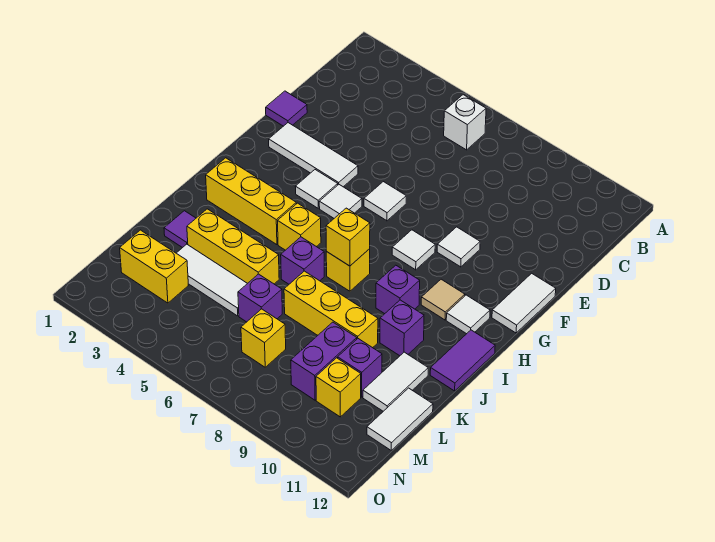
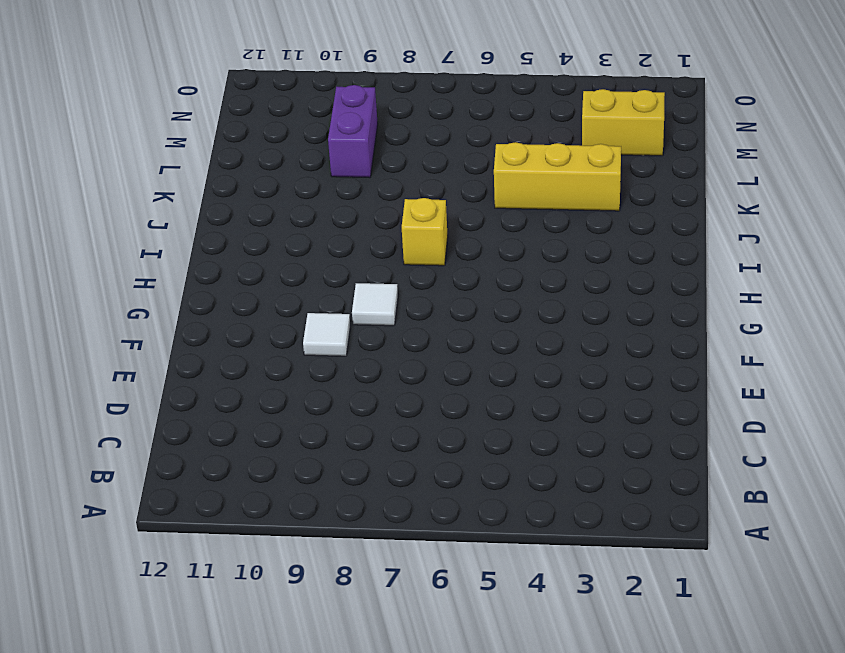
none -> white brick B6 level 1
none -> purple tile E1 level 1
none -> white tile F2:F4 level 1
none -> white tile F6 level 1

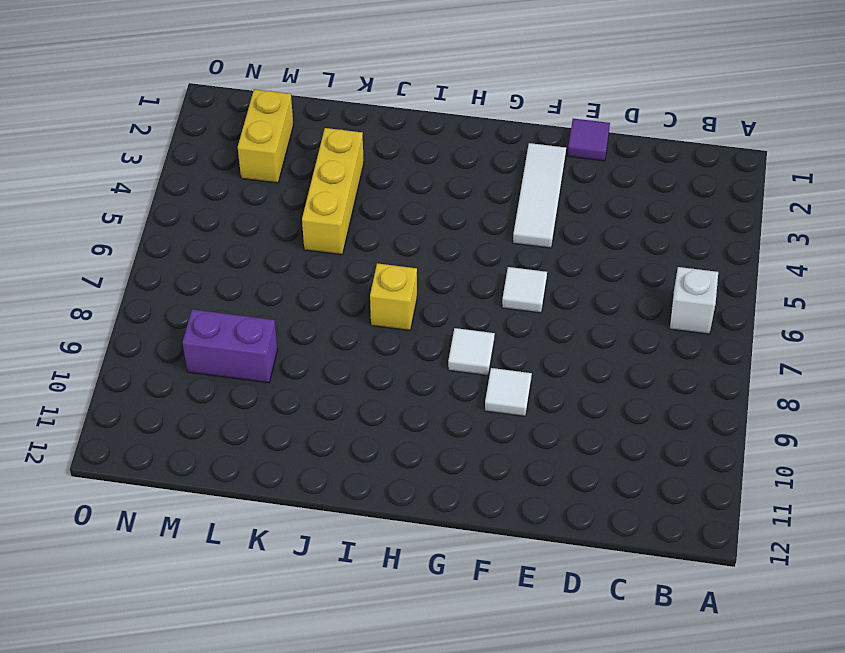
none -> white tile F12:G12 level 1
none -> white tile G4 level 1
none -> white tile G5 level 1
none -> tan tile H10 level 1

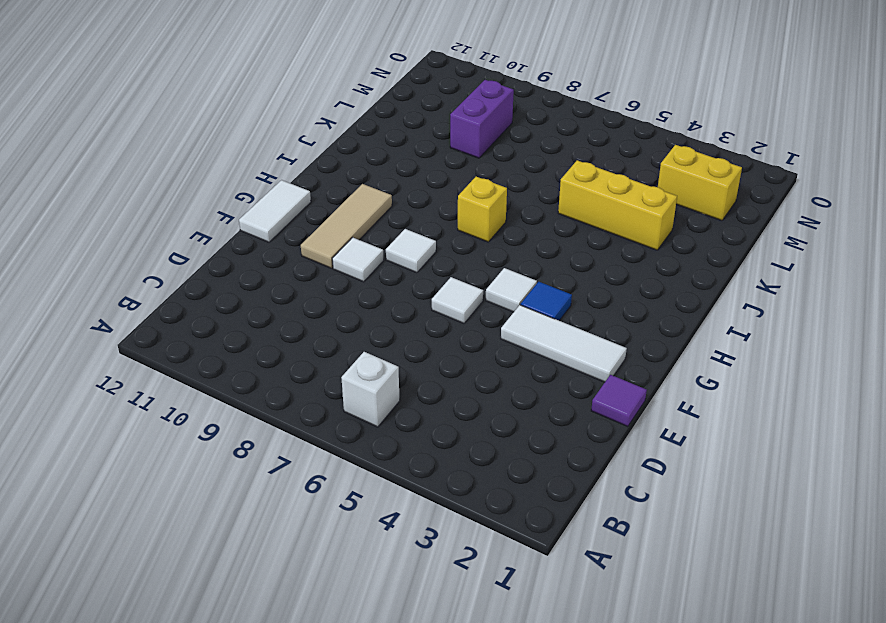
tan tile F10:H10 level 1 -> tan tile H10 level 1
blue tile G4 level 1 -> white tile G4 level 1
none -> white tile H11 level 1
none -> yellow brick I2:I4 level 1
none -> yellow brick I5 level 1
none -> purple brick I9 level 1

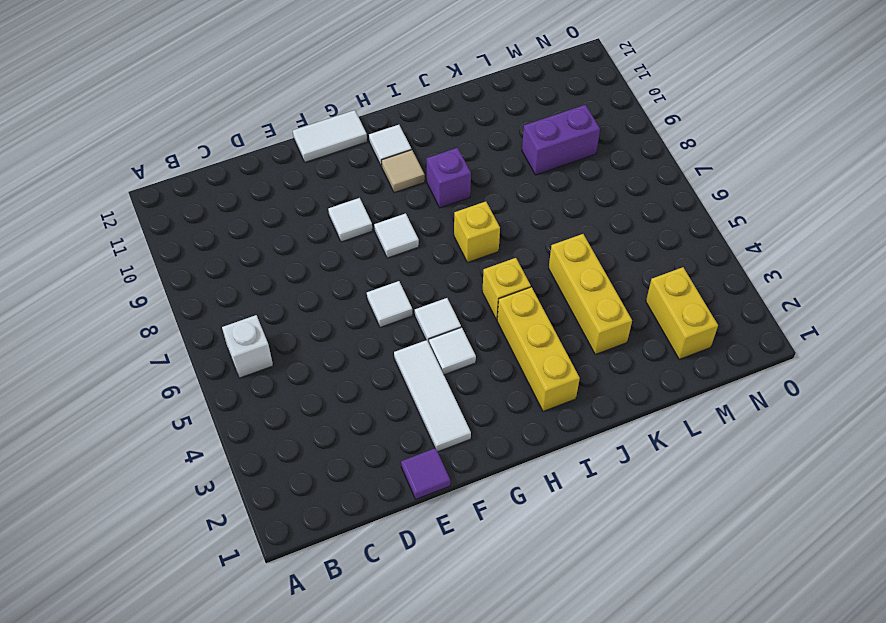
none -> purple tile I12:J12 level 1
none -> purple brick J6 level 1
none -> purple brick J10 level 1
none -> purple tile K2 level 1

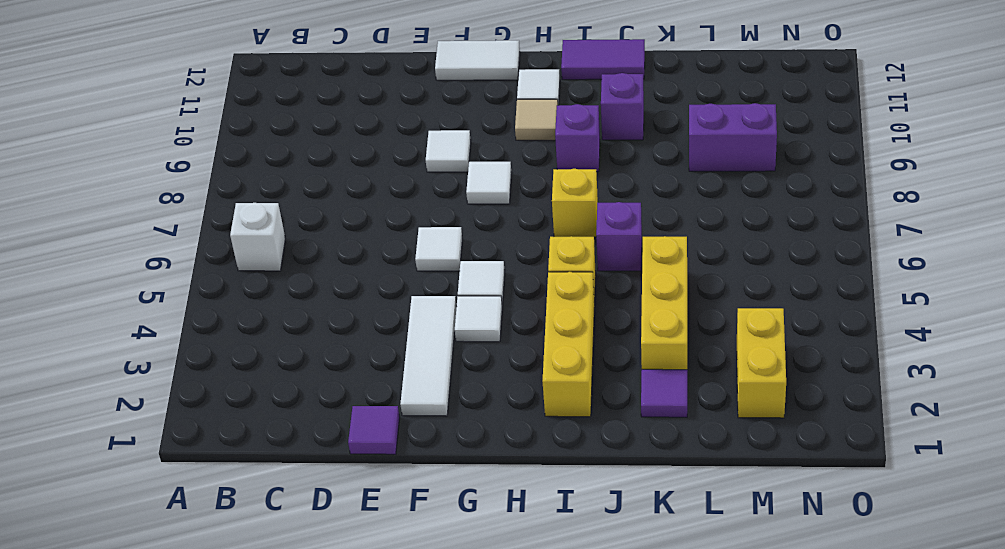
none -> yellow brick K7:K9 level 1
none -> white tile K11:L11 level 1
none -> white tile L3:L5 level 1
none -> purple brick L6 level 1

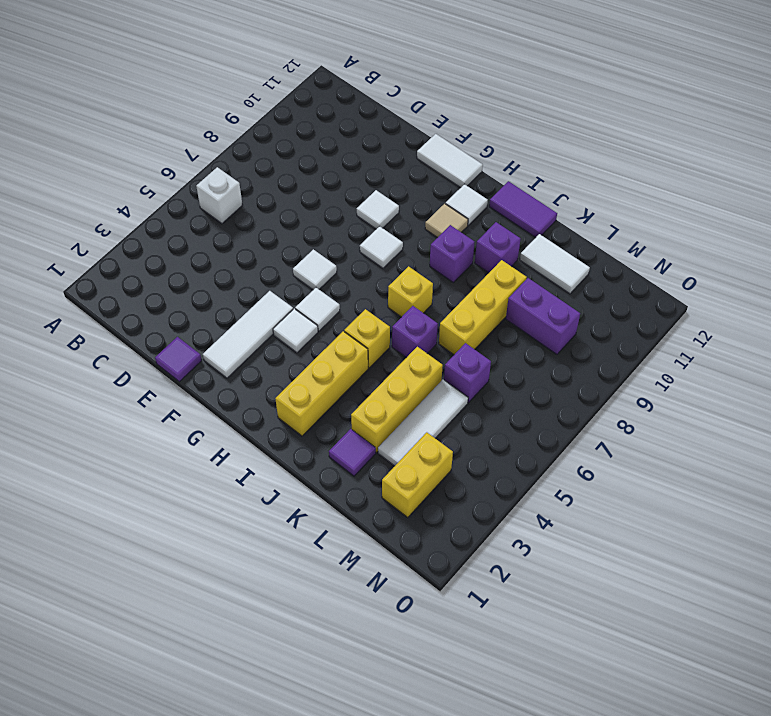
none -> purple brick L10 level 1
none -> white tile L12:M12 level 1
none -> yellow brick M7 level 1
none -> yellow brick M10 level 1

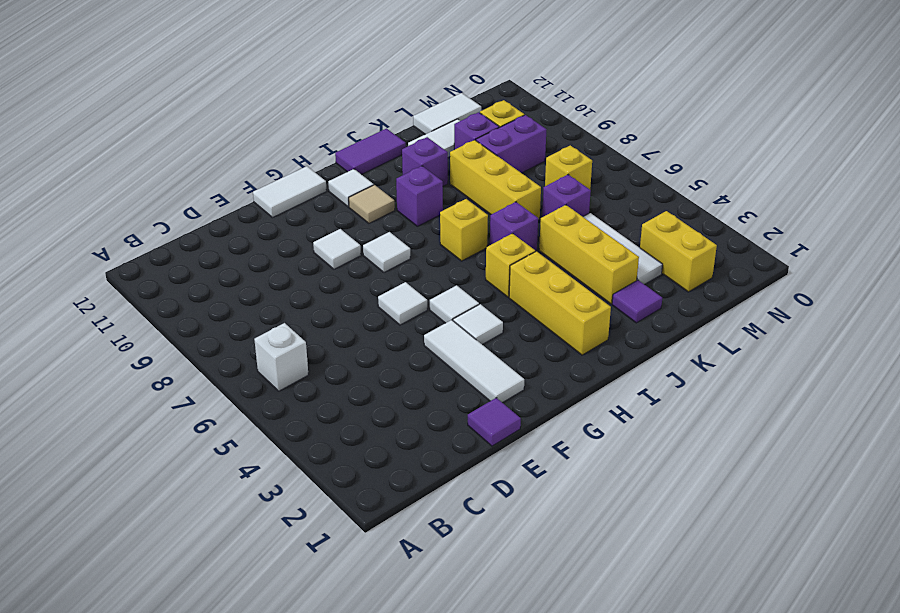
none -> yellow brick I7 level 2

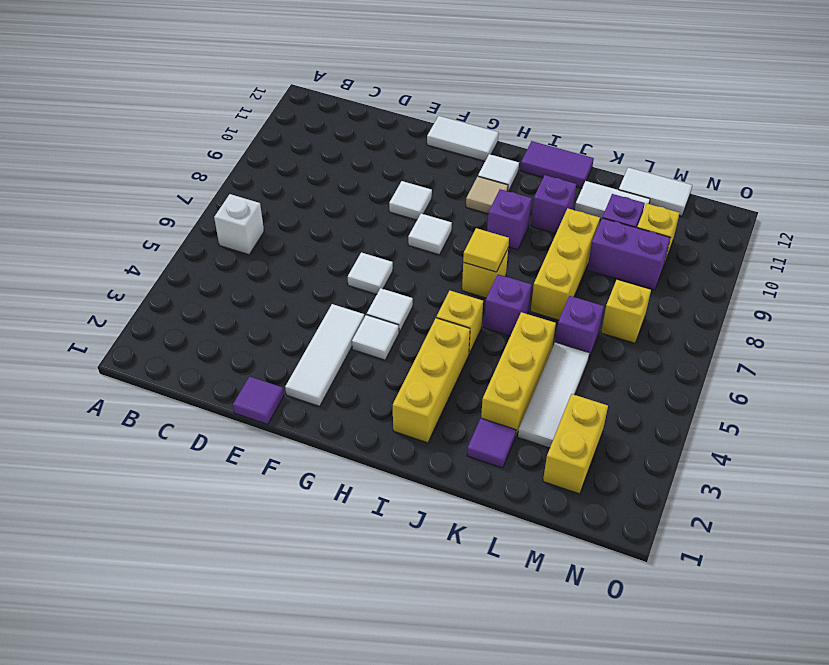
yellow tile I7 level 2 -> yellow brick I7 level 2

